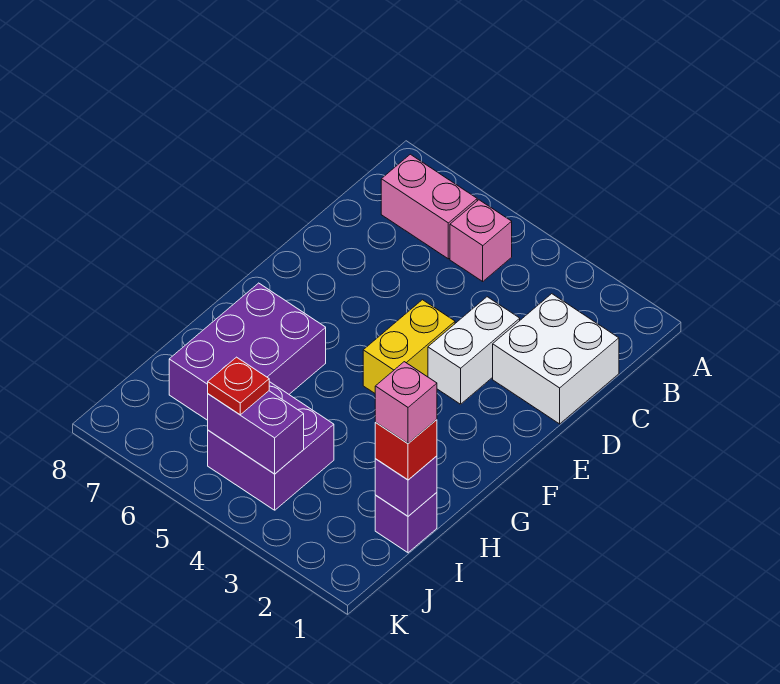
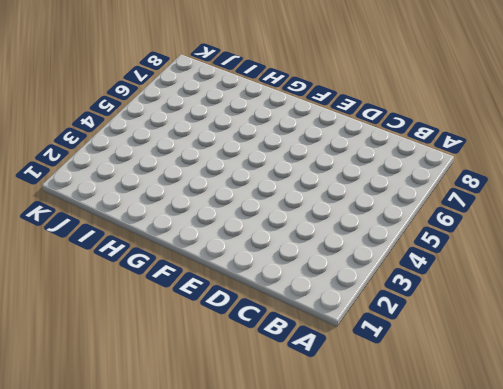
none -> pink brick B5 level 1
none -> pink brick B6:B7 level 1
none -> white brick C1:D2 level 1

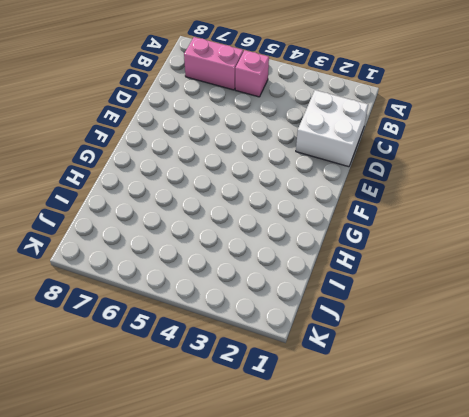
none -> white brick D3:E3 level 1
none -> yellow brick E4:F4 level 1
none -> purple brick G6:I7 level 1

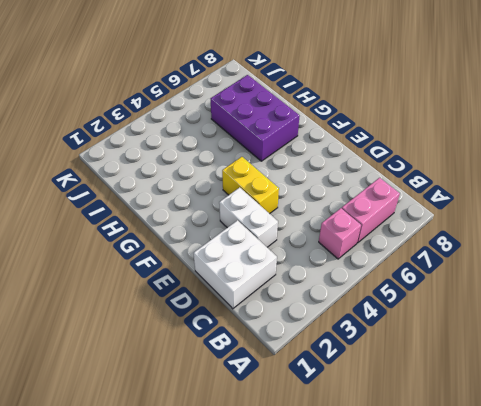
none -> purple brick I1 level 1
none -> purple brick I4:J5 level 1
none -> purple brick I1 level 2

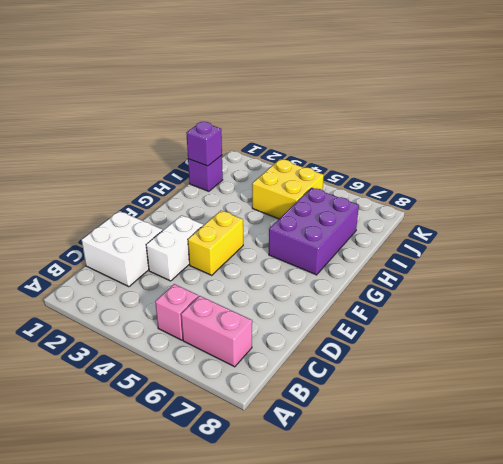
yellow brick I4:J5 level 1 -> purple brick I4:J5 level 1
none -> purple brick J4:J5 level 2
none -> red brick I1 level 3
none -> red plate J5 level 3

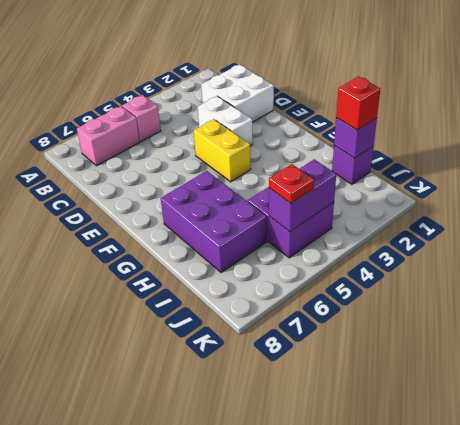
none -> pink brick I1 level 4

